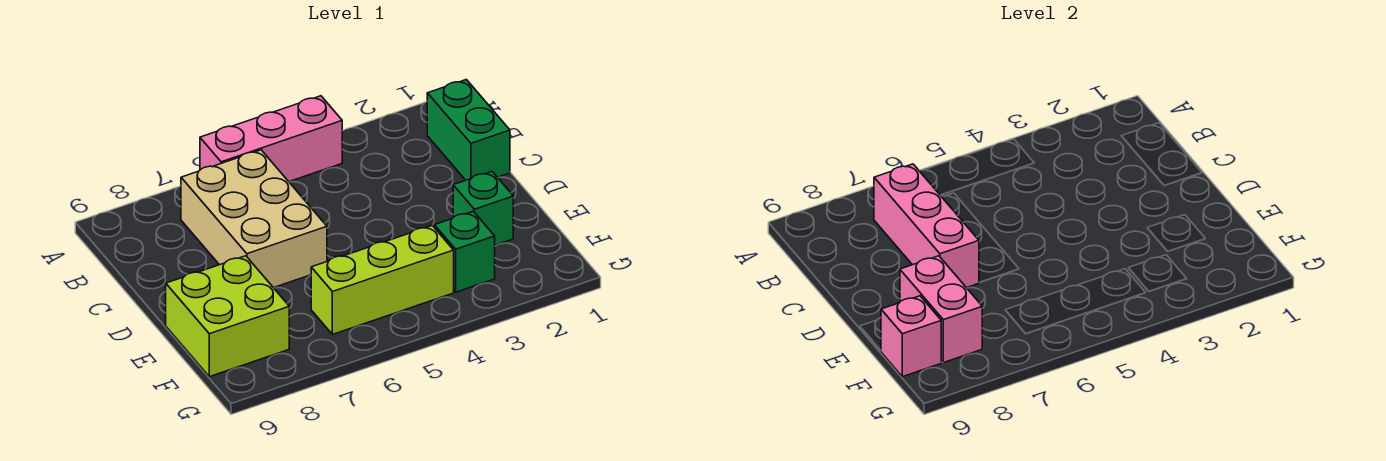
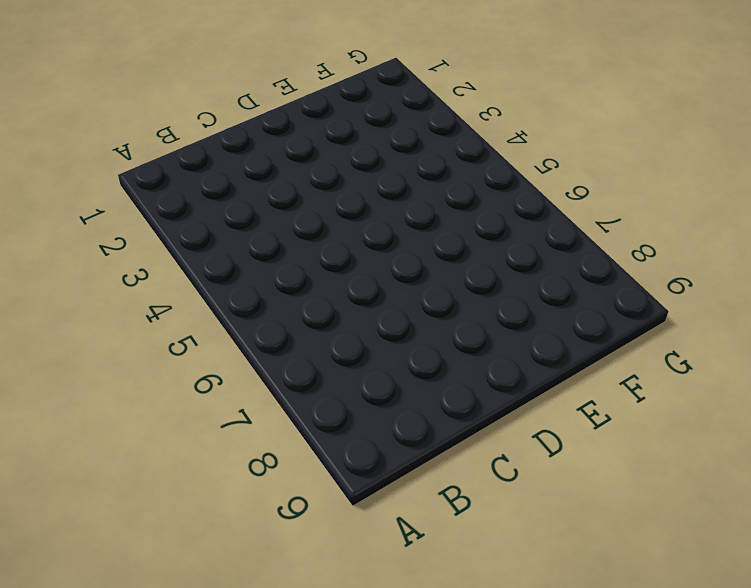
none -> pink brick A4:A6 level 1
none -> green brick B1:C1 level 1

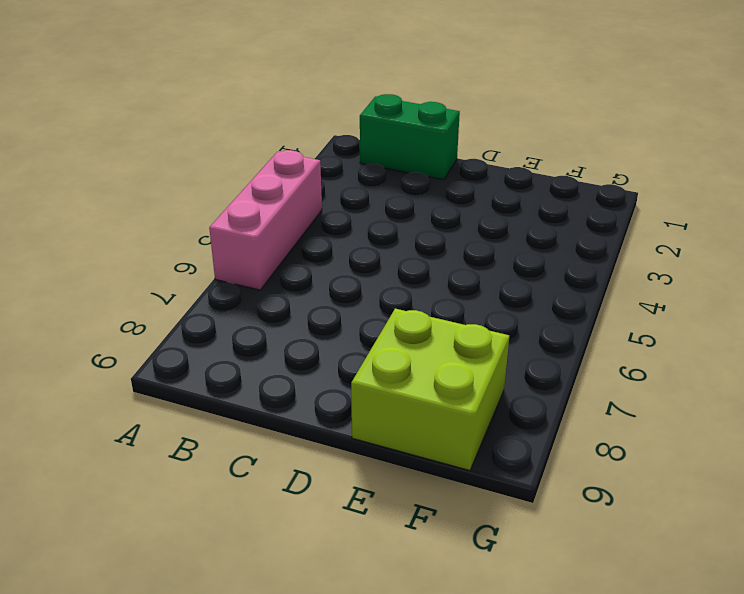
none -> tan brick B6:D7 level 1
none -> green brick E2 level 1

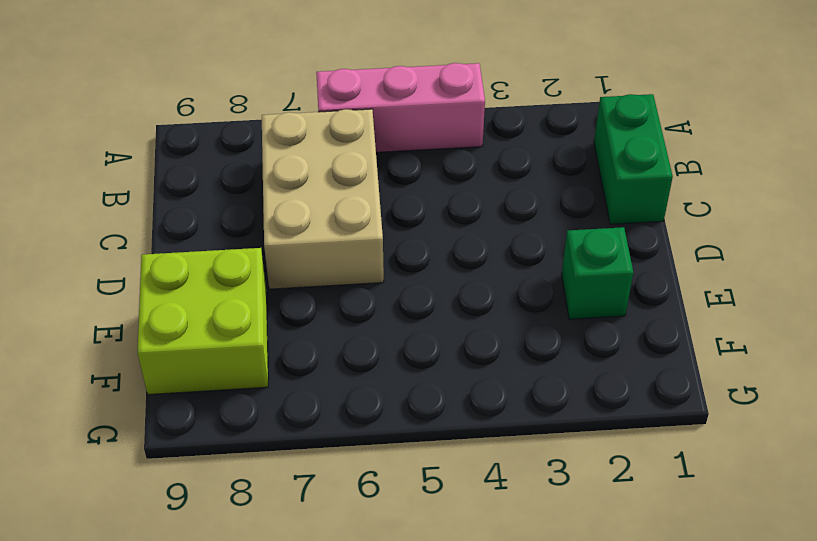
none -> green brick F3 level 1
none -> lime brick F4:F6 level 1

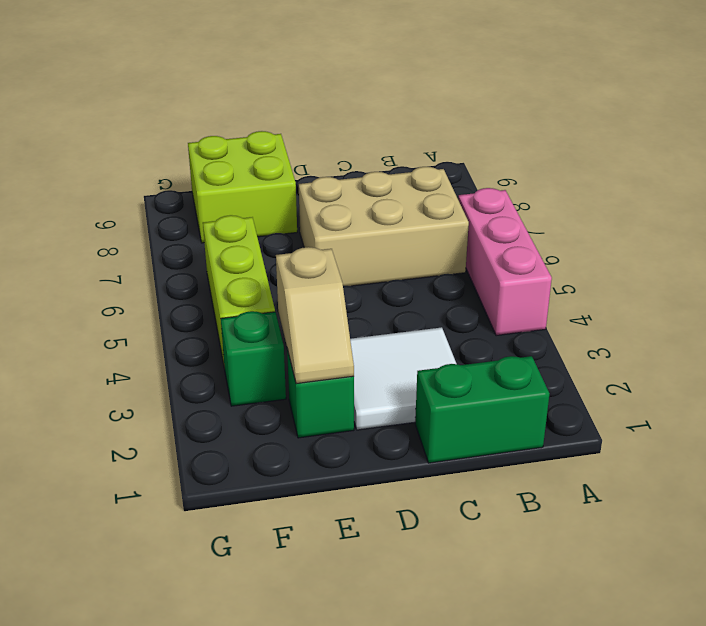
white tile C2:D3 level 1 -> none
tan slope E2:E3 level 2 top 3 -> none
none -> pink brick B7:D7 level 2
none -> pink brick E8:F8 level 2

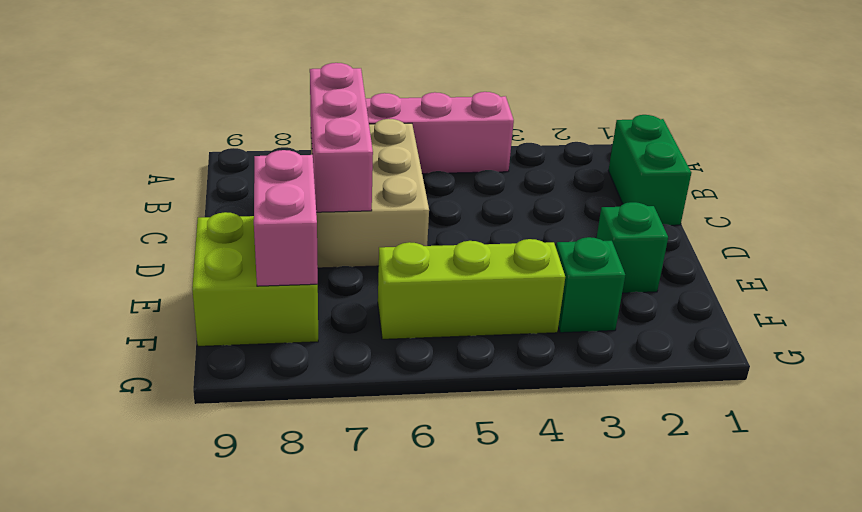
none -> pink brick F9 level 2

